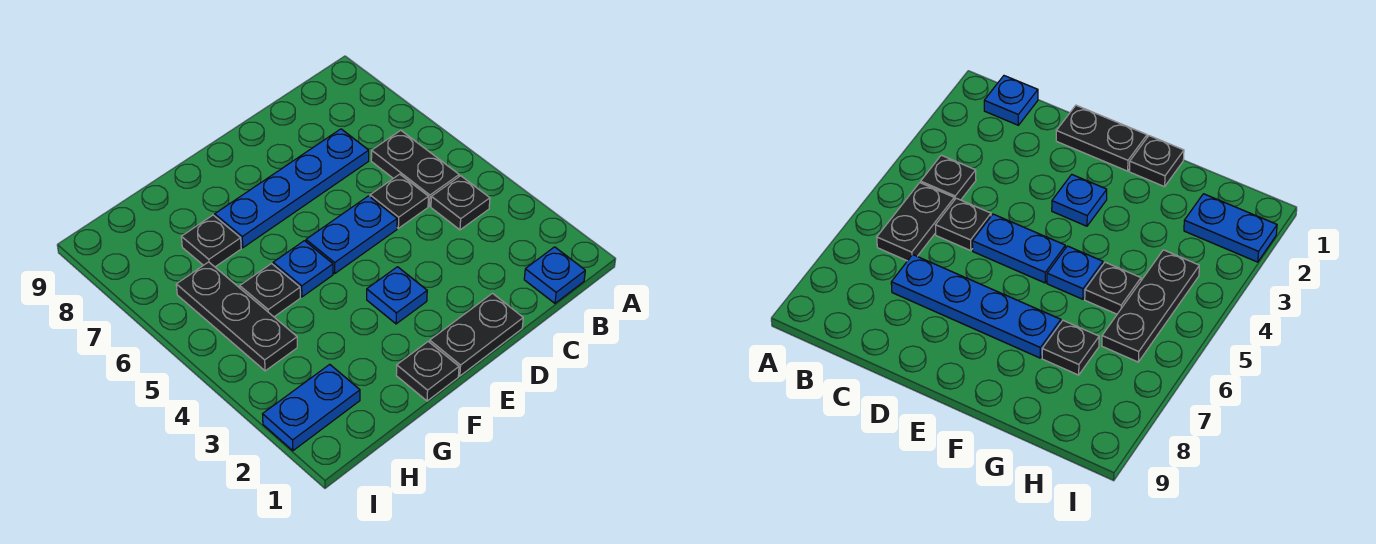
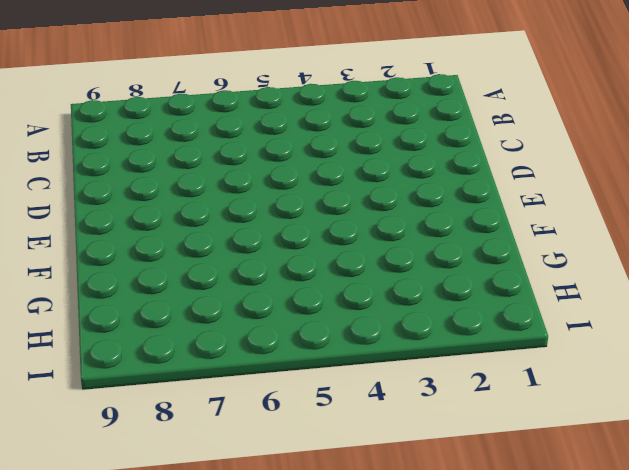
none -> blue plate B1 level 1
none -> black plate B4 level 1
none -> black plate B5:B6 level 1

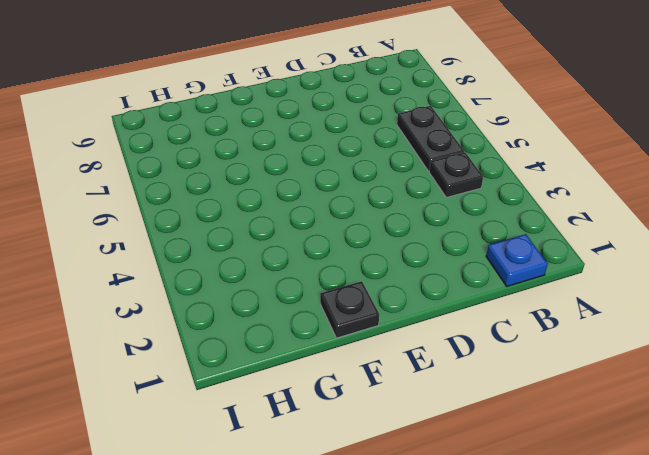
none -> black plate C5 level 1
none -> blue plate C7:F7 level 1
none -> black plate D1:E1 level 1

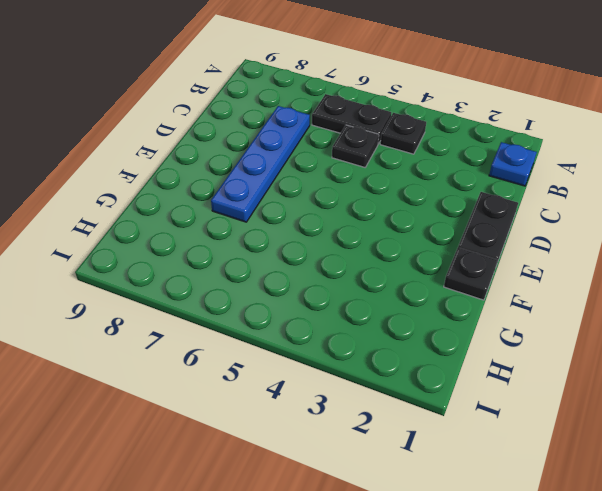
none -> blue plate D5:E5 level 1
none -> blue plate E3 level 1
none -> blue plate F5 level 1

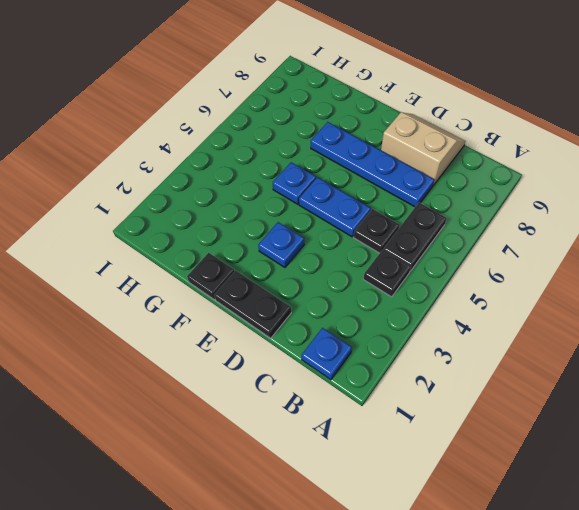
tan slope C8:D9 level 1 top 8 -> none
none -> black plate G5 level 1
none -> black plate G7 level 1
none -> blue plate H2:I2 level 1

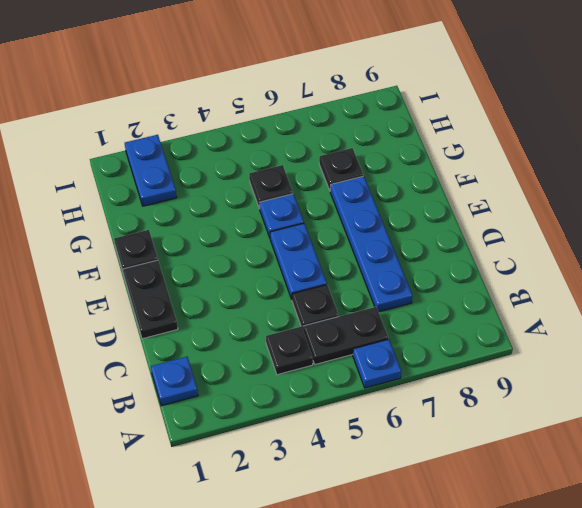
blue plate A6 level 1 -> blue plate E3 level 1
none -> black plate H4:H6 level 1

